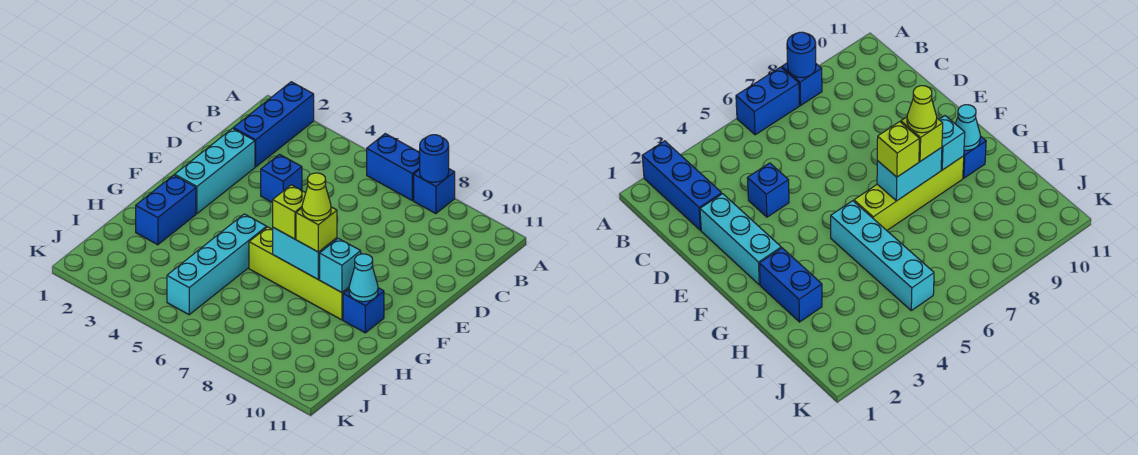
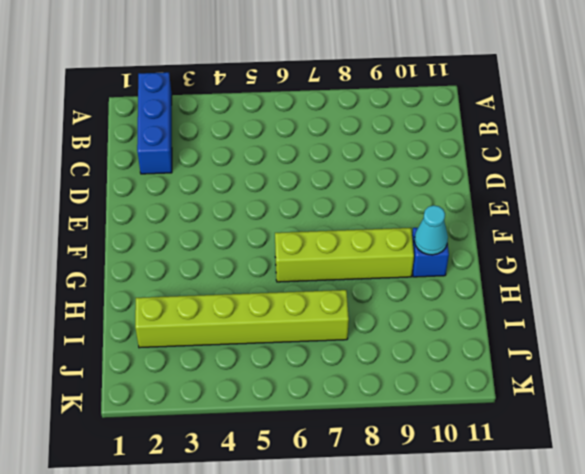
lime brick I2:I7 level 1 -> cyan brick G5:J5 level 1
none -> blue brick A6:A7 level 1
none -> blue brick A8 level 1
none -> cyan brick D2:F2 level 1

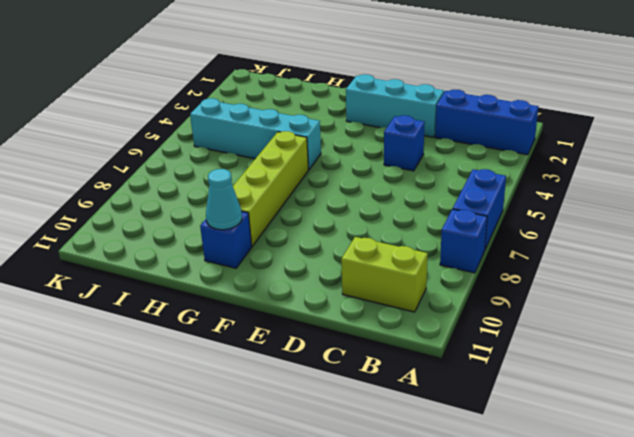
lime brick B10:C10 level 1 -> none
none -> blue brick G2:H2 level 1
none -> blue round brick A8 level 2
none -> cyan brick G7:G8 level 2

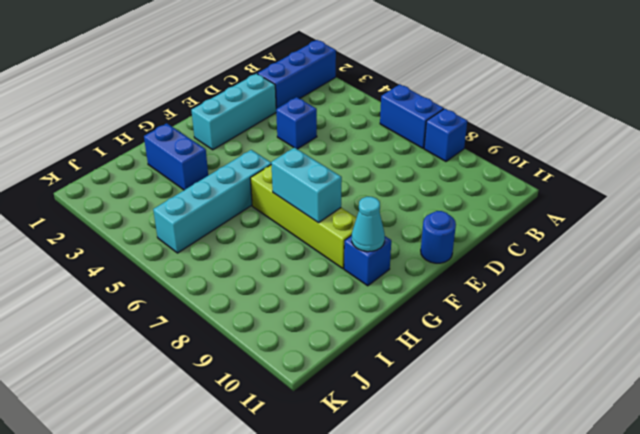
blue round brick E11 level 1 -> blue round brick A8 level 2
blue brick H2:H3 level 1 -> blue brick G2:H2 level 1
none -> cyan brick G9 level 2
none -> lime brick G7 level 3
none -> lime brick G8 level 3

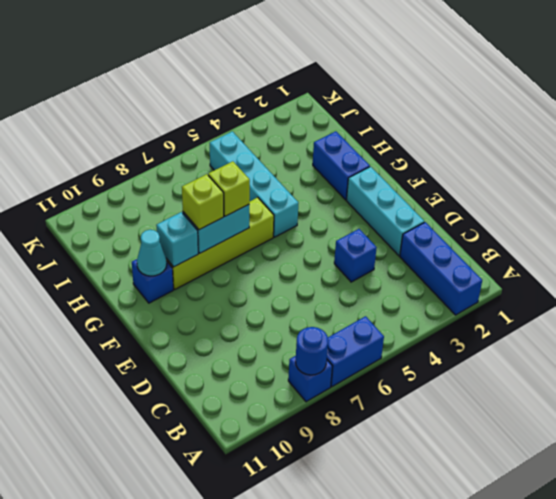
none -> lime cone G8 level 4

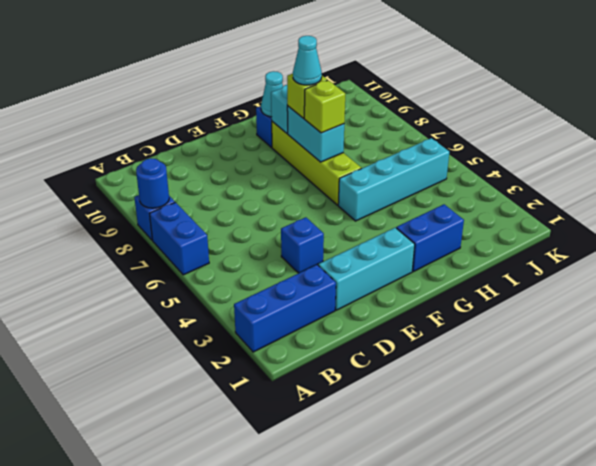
cyan cone G8 level 4 -> lime cone G8 level 4

